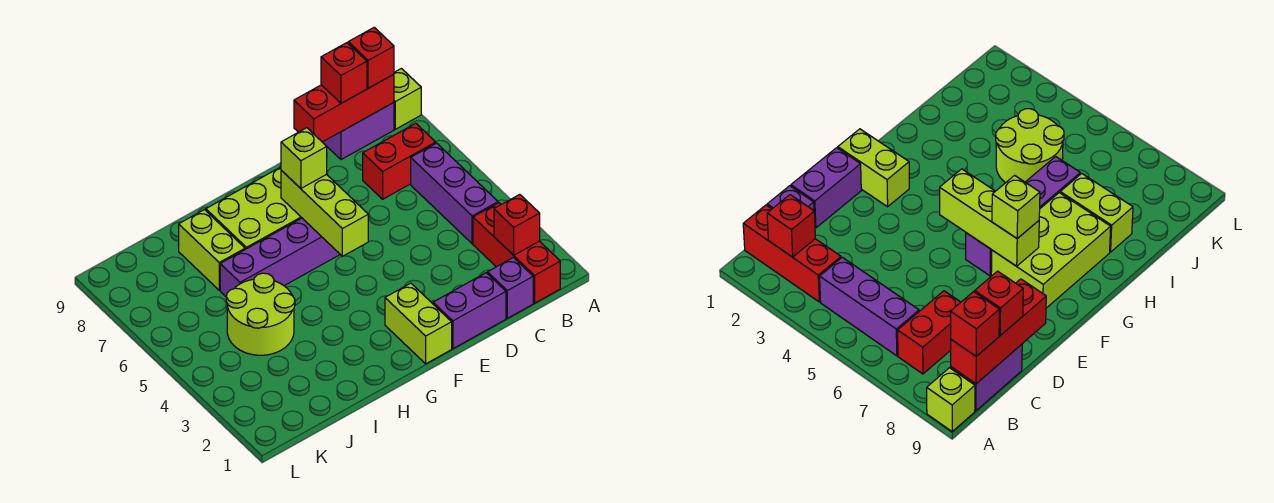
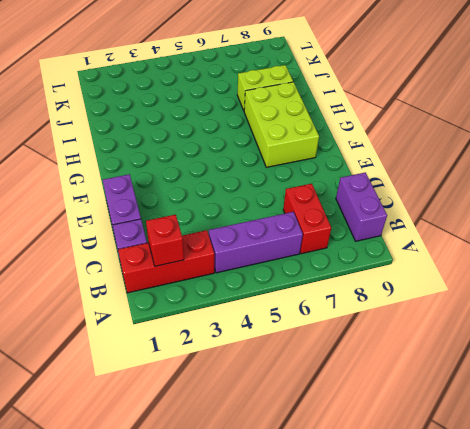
none -> lime brick A9 level 1
none -> lime brick F1:F2 level 1
none -> purple brick F6:I6 level 1

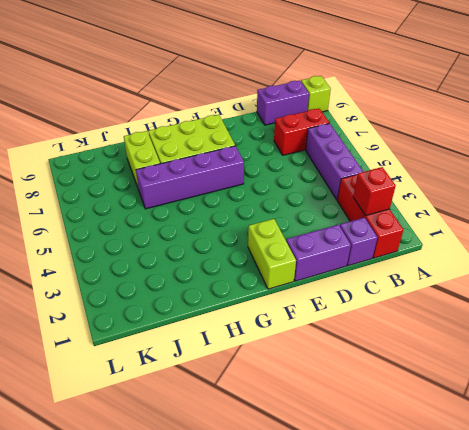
none -> lime round brick I4:J5 level 1
none -> red brick B9:D9 level 2
none -> lime brick F5:F7 level 2

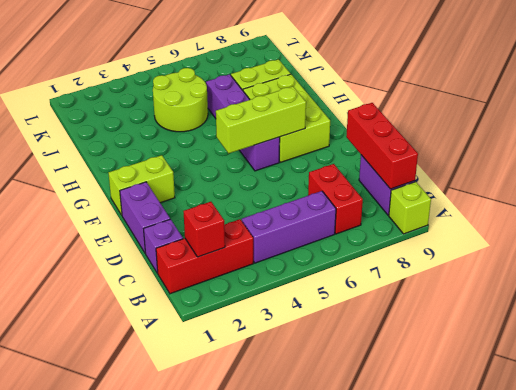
none -> red brick B9 level 3
none -> red brick C9 level 3
none -> lime brick F7 level 3

